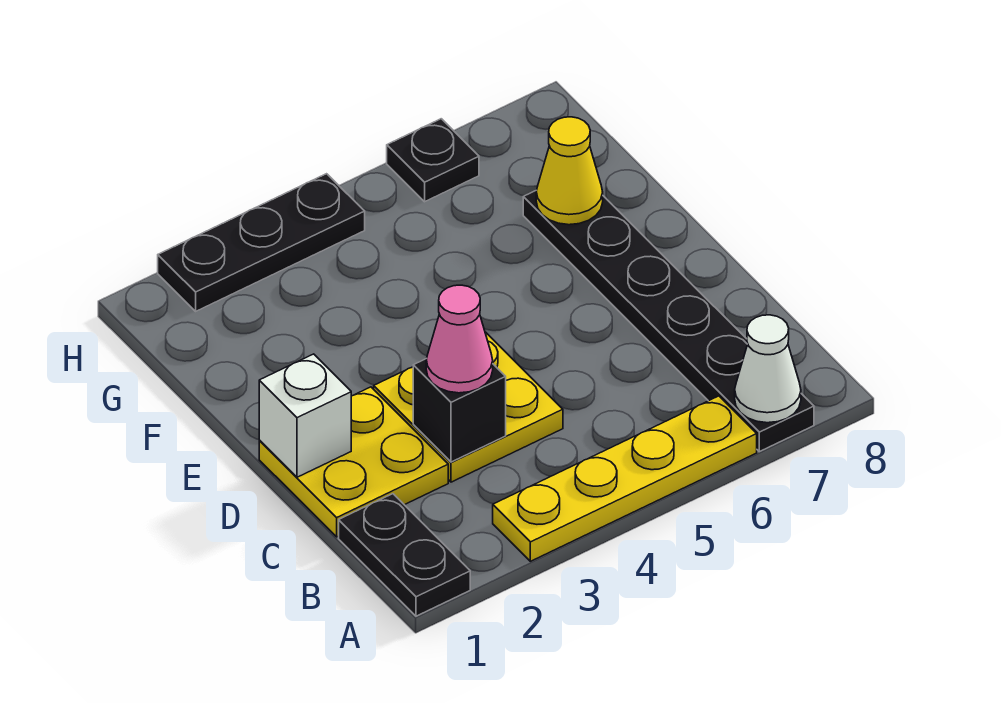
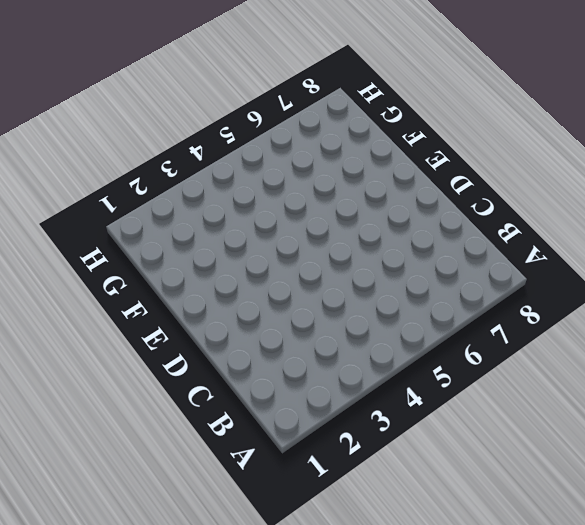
none -> black plate A1:B1 level 1
none -> yellow plate A3:A6 level 1
none -> black plate A7:F7 level 1

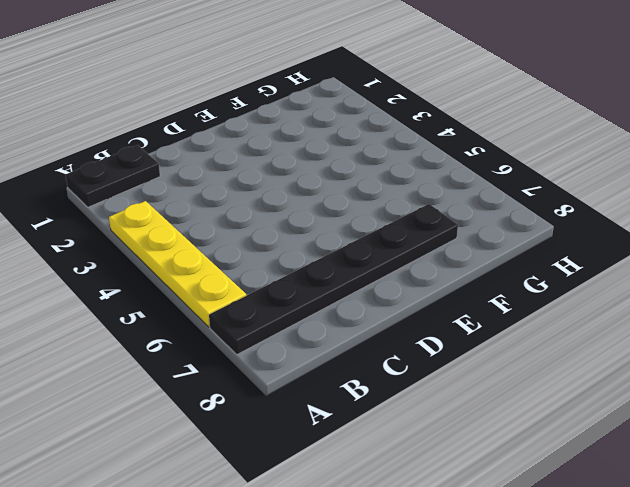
none -> yellow plate C1:D2 level 1
none -> yellow plate C3:D4 level 1
none -> black plate H2:H4 level 1

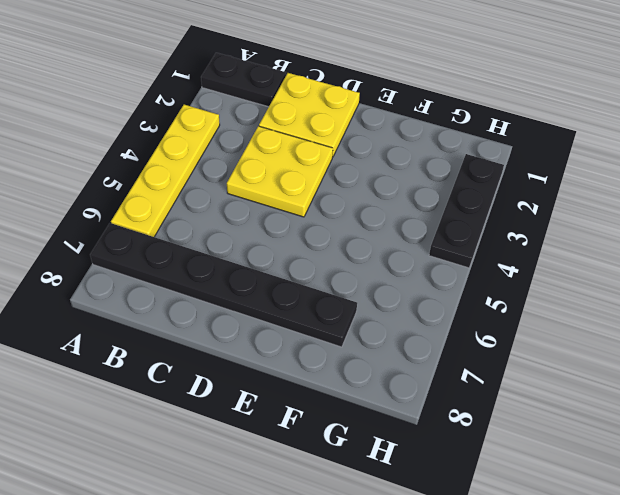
none -> black plate H6 level 1
none -> white cone A7 level 2
none -> black brick C3 level 2

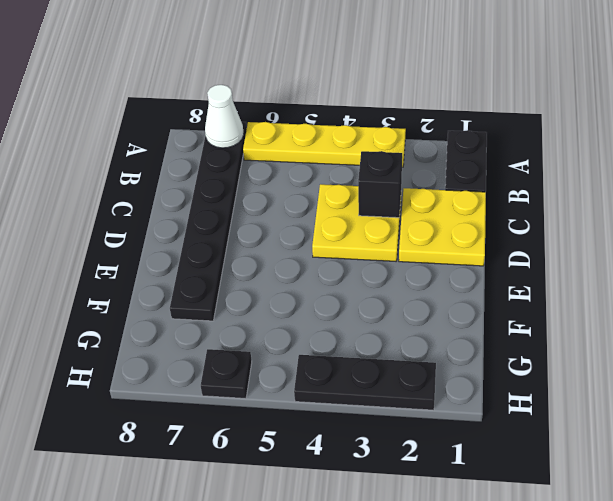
none -> white brick D1 level 2
none -> yellow cone F7 level 2
none -> pink cone C3 level 3

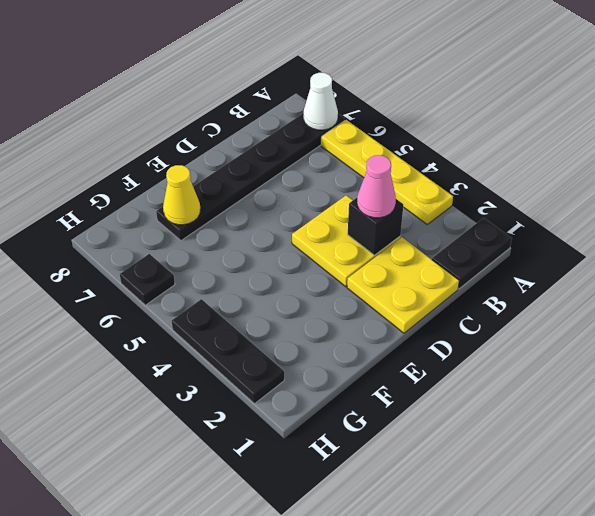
none -> white brick D1 level 2

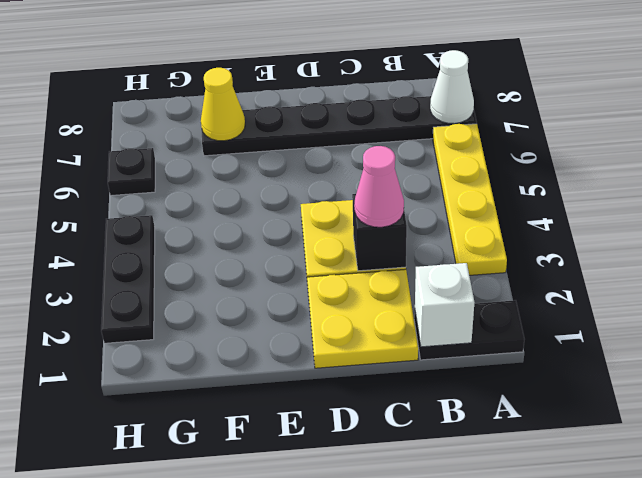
white brick B1 level 2 -> white brick D1 level 2

